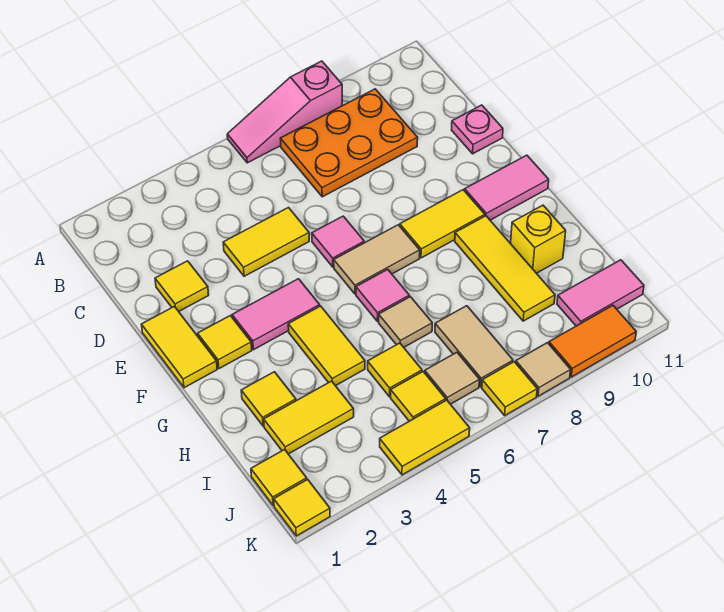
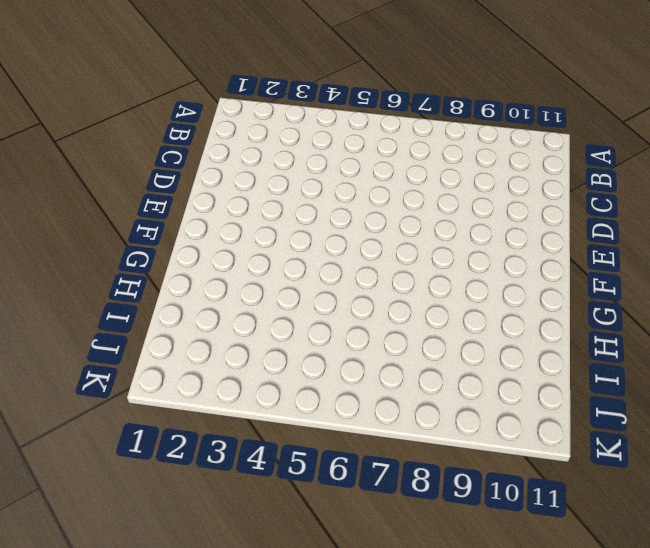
none -> pink slope A6:A8 level 1 top 8
none -> orange plate B7:C9 level 1
none -> yellow tile D2 level 1
none -> yellow tile D4:D5 level 1

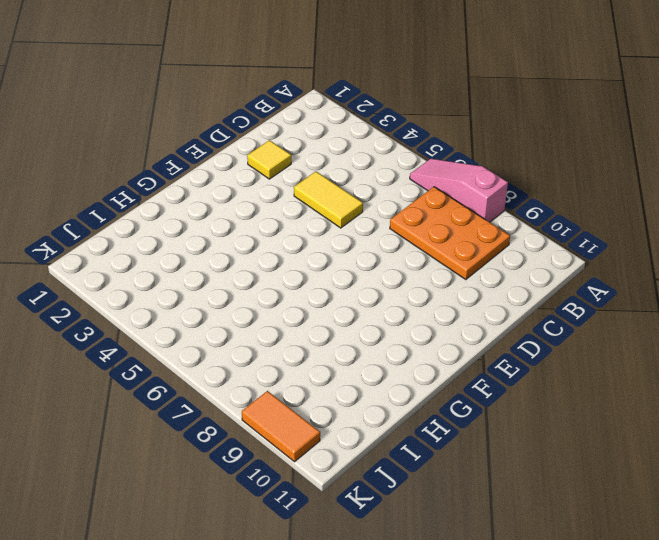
none -> pink plate D11 level 1
none -> yellow tile E1:F1 level 1
none -> pink tile E6 level 1
none -> yellow tile F2 level 1

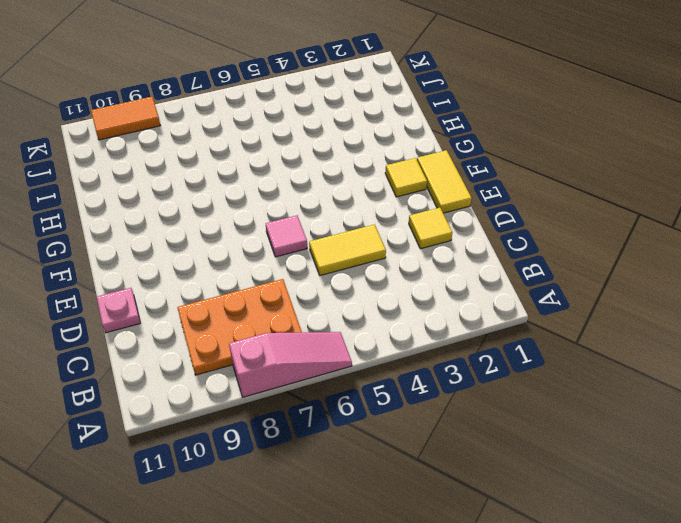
none -> pink tile F3:F4 level 1
none -> tan tile F6:F7 level 1
none -> yellow tile F8:F9 level 1
none -> pink tile F10:F11 level 1

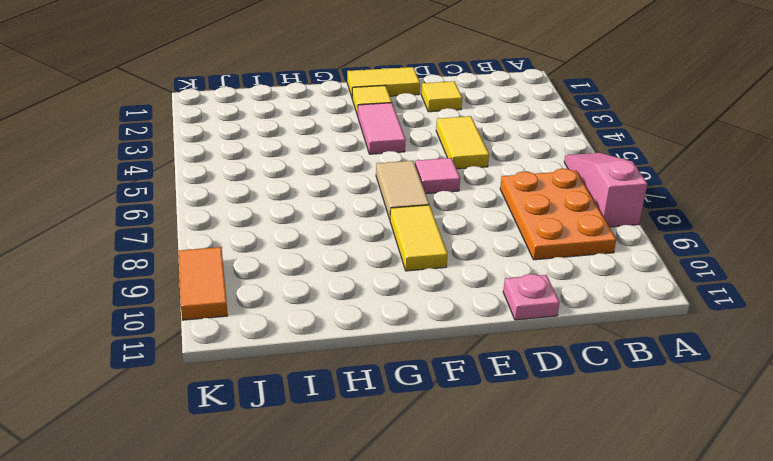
none -> pink tile F10:F11 level 1
none -> yellow tile G4:H4 level 1
none -> pink tile G6 level 1
none -> yellow tile G9:I9 level 1

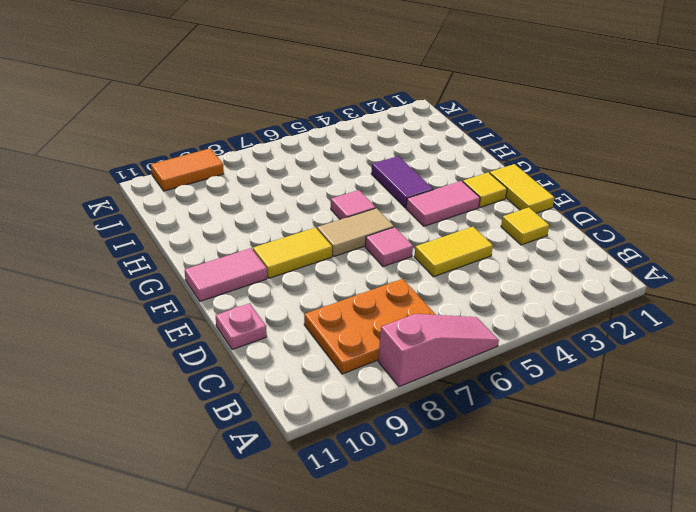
purple tile G4:H4 level 1 -> yellow tile G4:H4 level 1
none -> yellow tile G9:I9 level 1
none -> yellow tile H2 level 1
none -> tan tile H6 level 1
none -> yellow brick H10 level 1

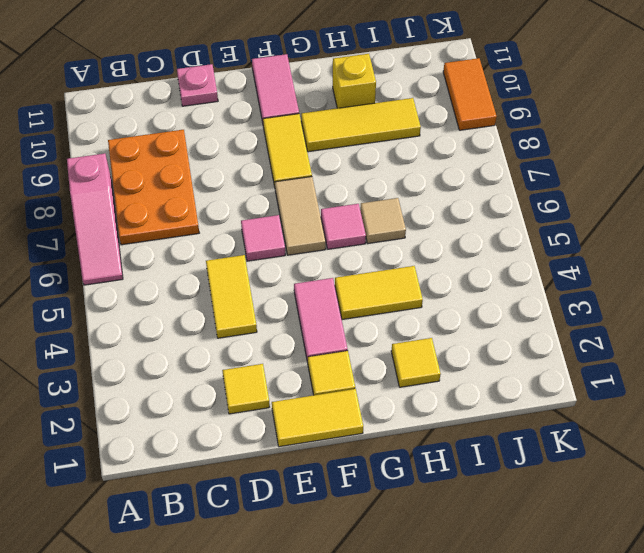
none -> yellow tile I2:I3 level 1
none -> yellow tile I5 level 1
none -> tan tile I7:J7 level 1
none -> yellow tile J1 level 1

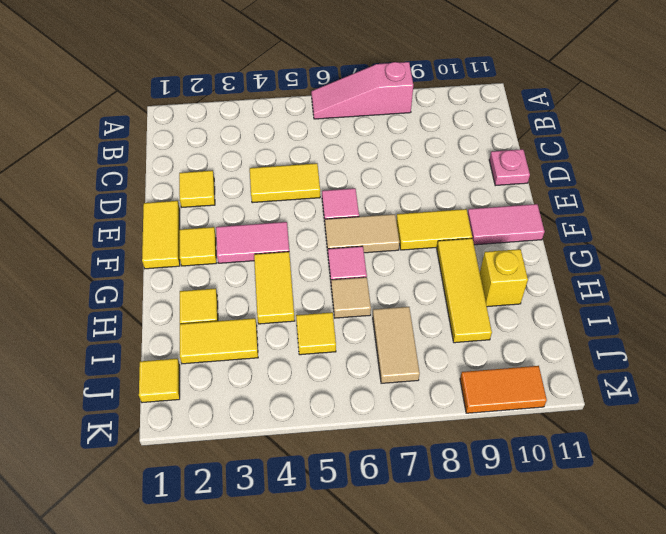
none -> orange plate B7:C9 level 1
none -> yellow tile J5 level 1
none -> tan tile J6 level 1
none -> pink tile J10:J11 level 1

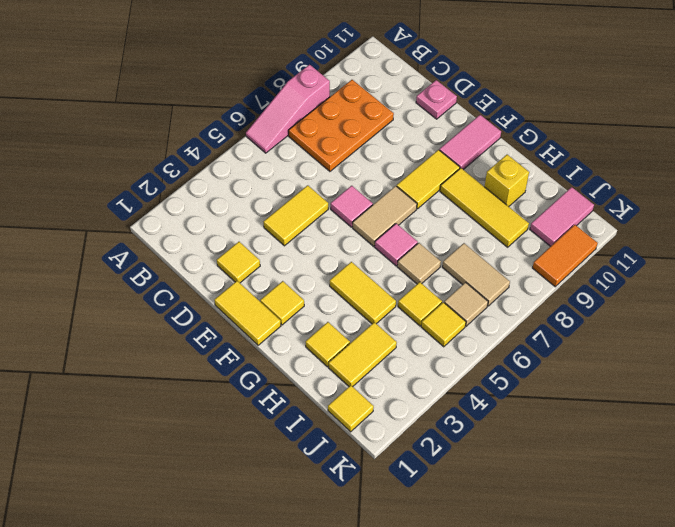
none -> pink tile F3:F4 level 1
none -> yellow tile K1 level 1
none -> yellow tile K4:K5 level 1
none -> yellow tile K7 level 1

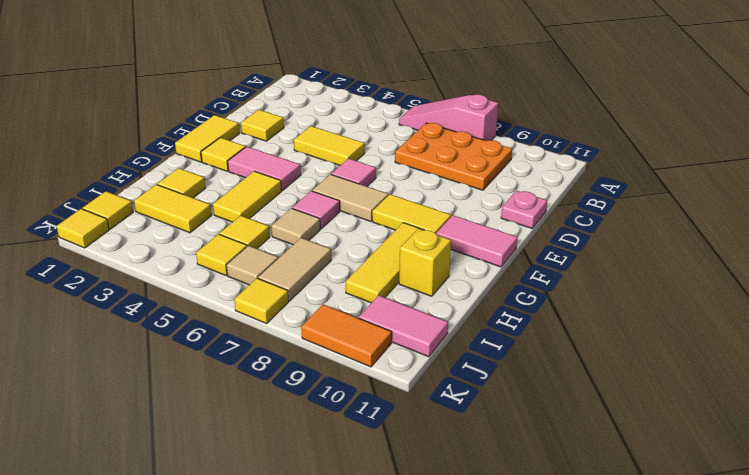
none -> yellow tile K4:K5 level 1
none -> tan tile K8 level 1

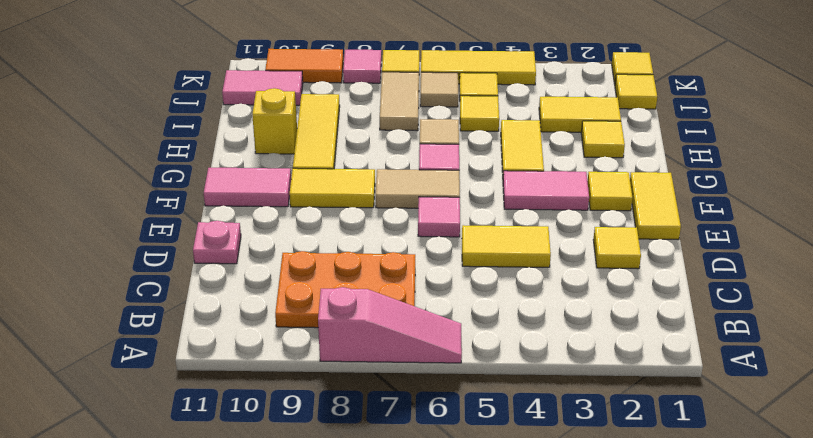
yellow tile K4:K6 level 1 -> yellow tile K4:K5 level 1
pink tile K8 level 1 -> tan tile K8 level 1

